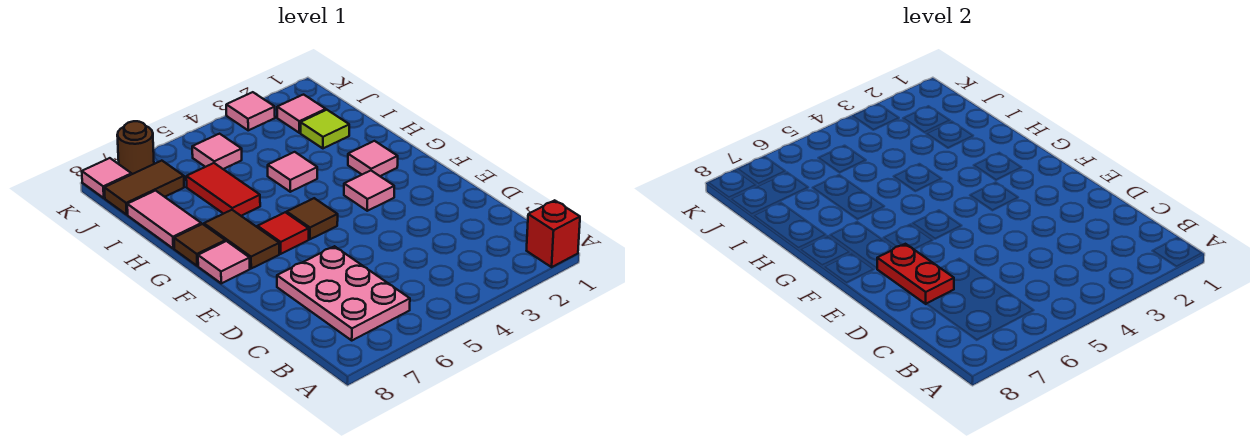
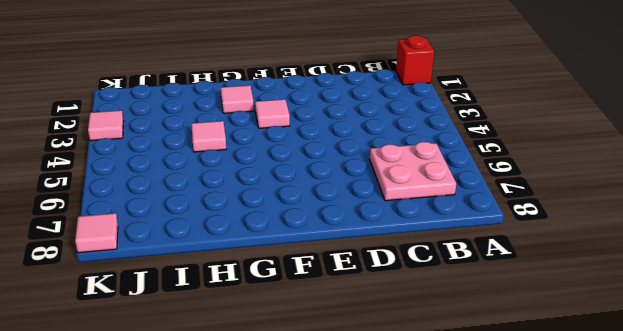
pink plate B6:C7 level 1 -> pink plate B6:D7 level 1
none -> brown tile F5 level 1
none -> red tile F6 level 1
none -> brown tile F7:G7 level 1

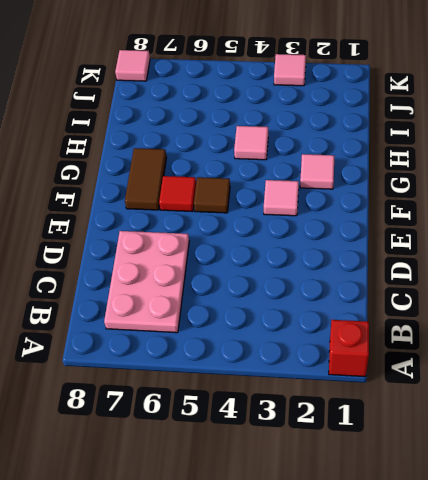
none -> pink tile F8 level 1
none -> brown tile G8 level 1
none -> red tile H6:I6 level 1

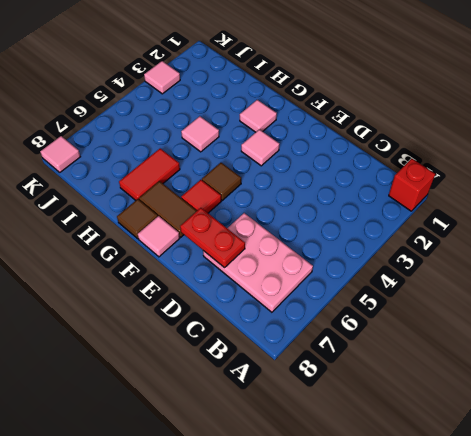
red tile H6:H7 level 1 -> red tile H6:I6 level 1
none -> pink tile H8:I8 level 1
none -> lime tile I2 level 1
none -> pink tile J2 level 1

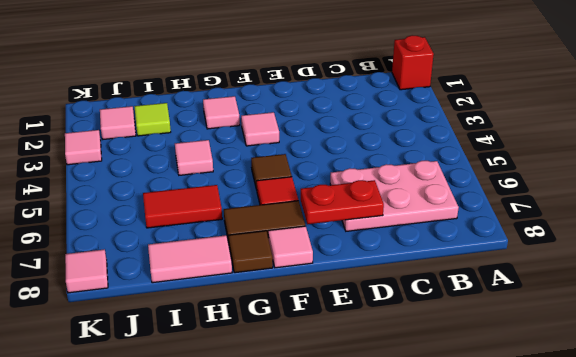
none -> pink tile J5 level 1
none -> brown tile J7:J8 level 1
none -> brown round brick K7 level 1

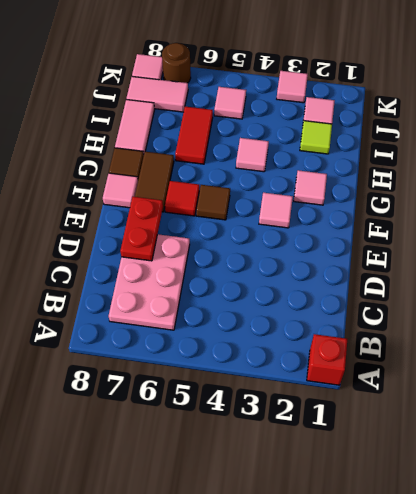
pink tile J7:J8 level 1 -> brown tile J7:J8 level 1

